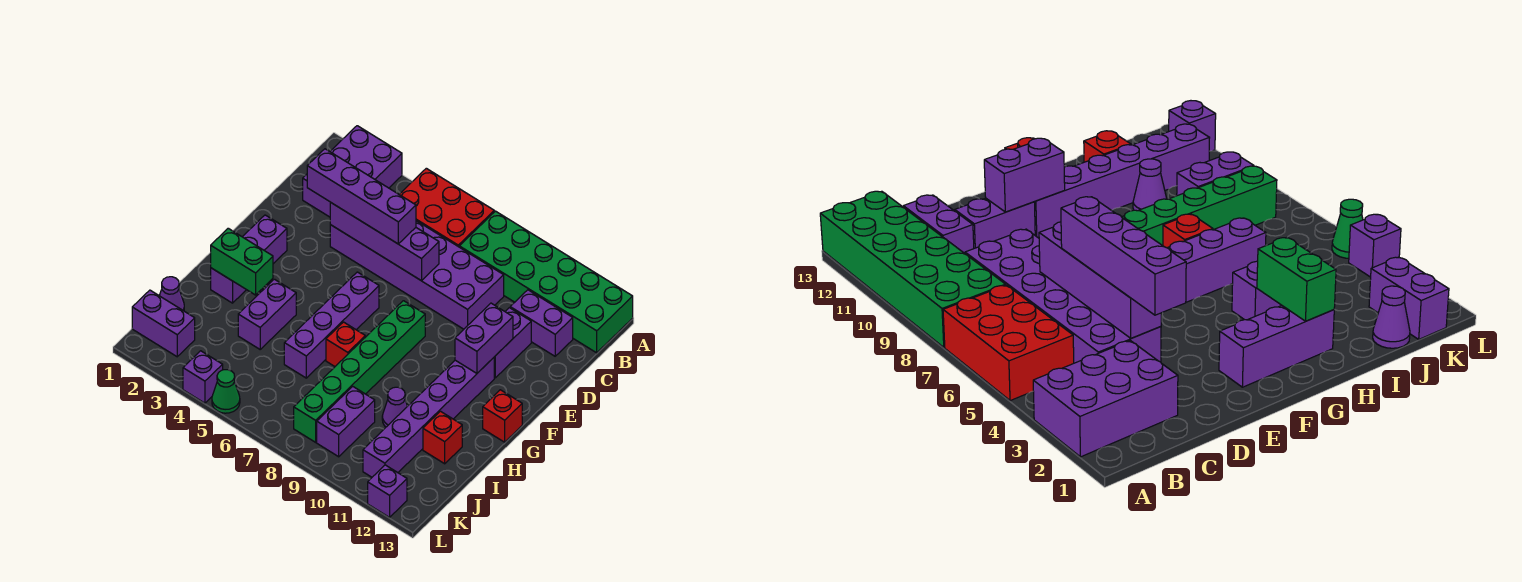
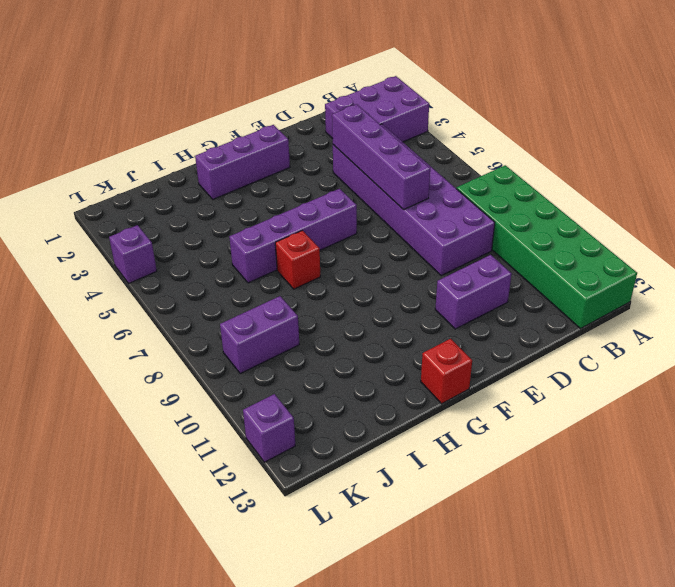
none -> red brick A5:B7 level 1
none -> purple brick C11:C12 level 1
none -> green brick F8:K8 level 1

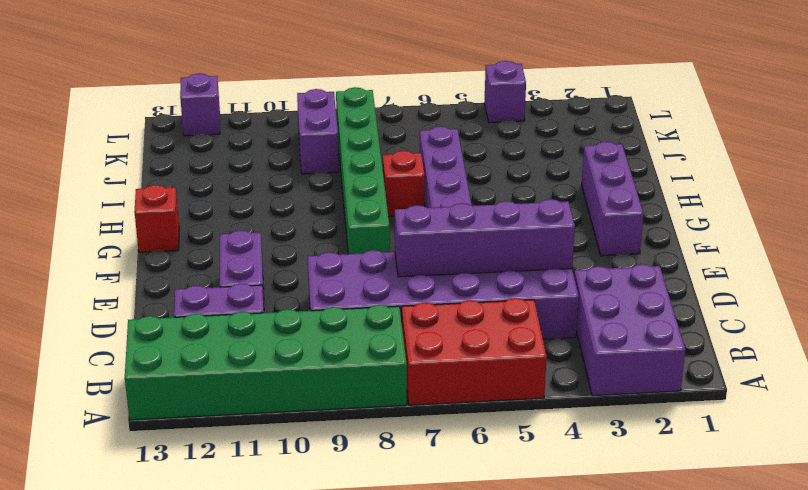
none -> purple brick F11:K11 level 1
none -> purple brick H4:I4 level 1
none -> purple cone I10 level 1

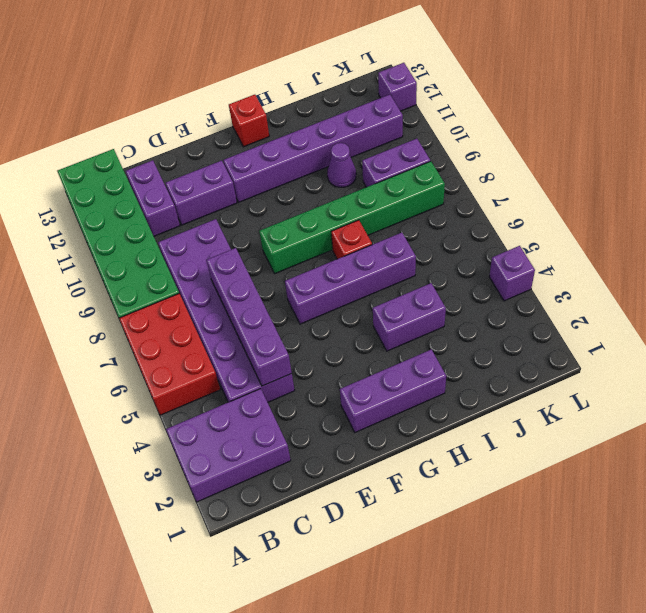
none -> red brick I12 level 1
none -> purple cone J1 level 1
none -> purple brick K1:K2 level 1

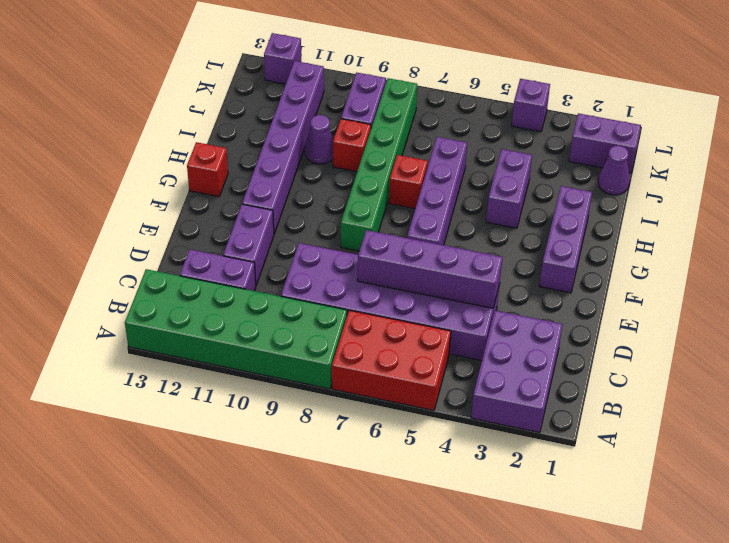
red brick I9 level 1 -> red brick I12 level 1
none -> green cone L5 level 1
none -> purple brick E11:F11 level 2
none -> green brick H2:H3 level 2

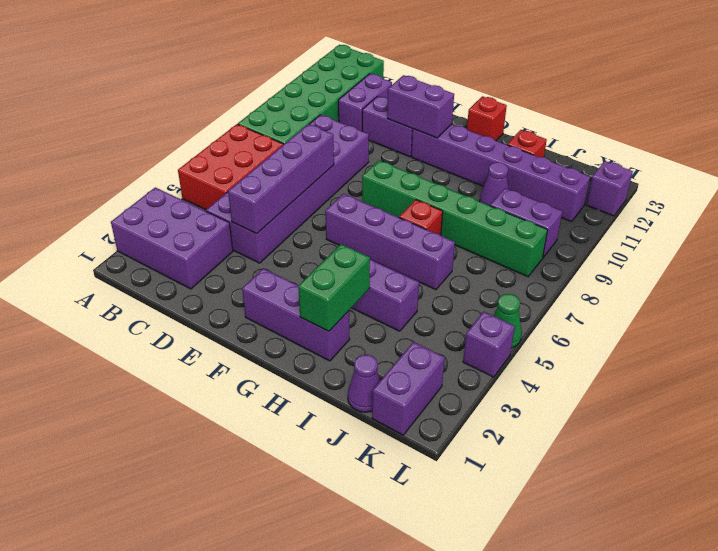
none -> purple brick D3:D6 level 3

